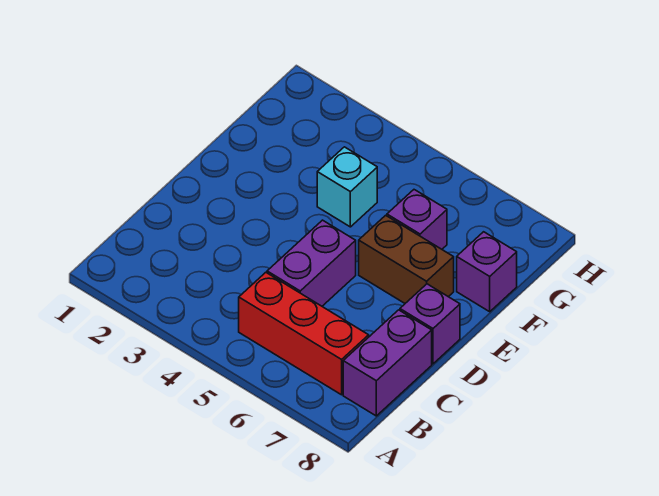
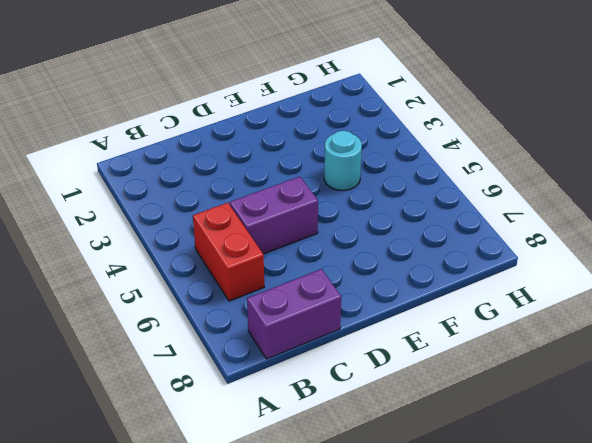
red brick B5:B6 level 1 -> red brick B5:B7 level 1
cyan round brick F4 level 1 -> cyan brick F4 level 1
none -> purple brick D8 level 1
none -> brown brick E6:E7 level 1

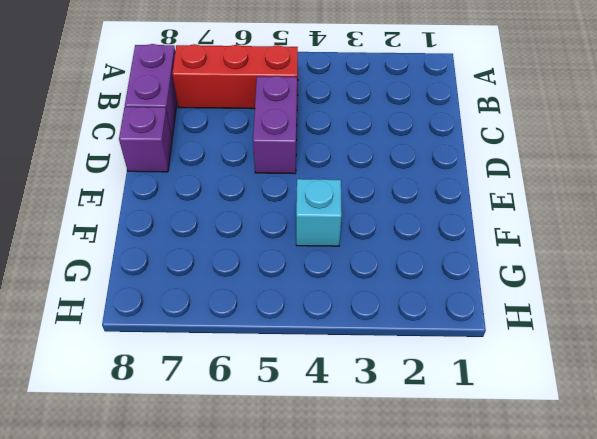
none -> brown brick E6:E7 level 1
none -> purple brick F6 level 1

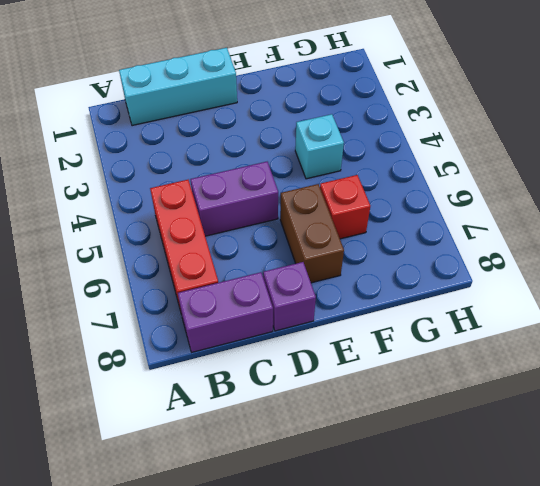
cyan brick B1:D1 level 1 -> none
red brick F6 level 1 -> purple brick F6 level 1
none -> purple brick F8 level 1

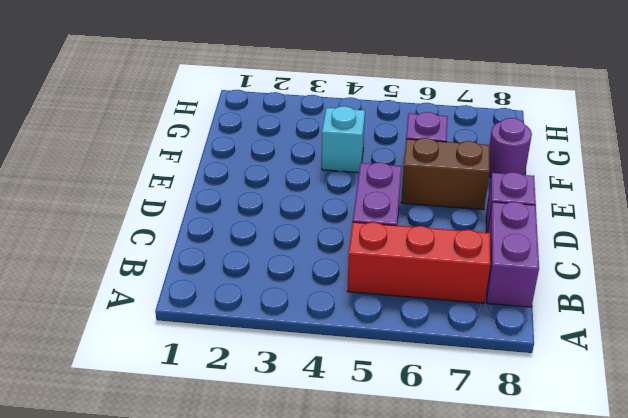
purple round brick F8 level 1 -> purple brick F8 level 1

